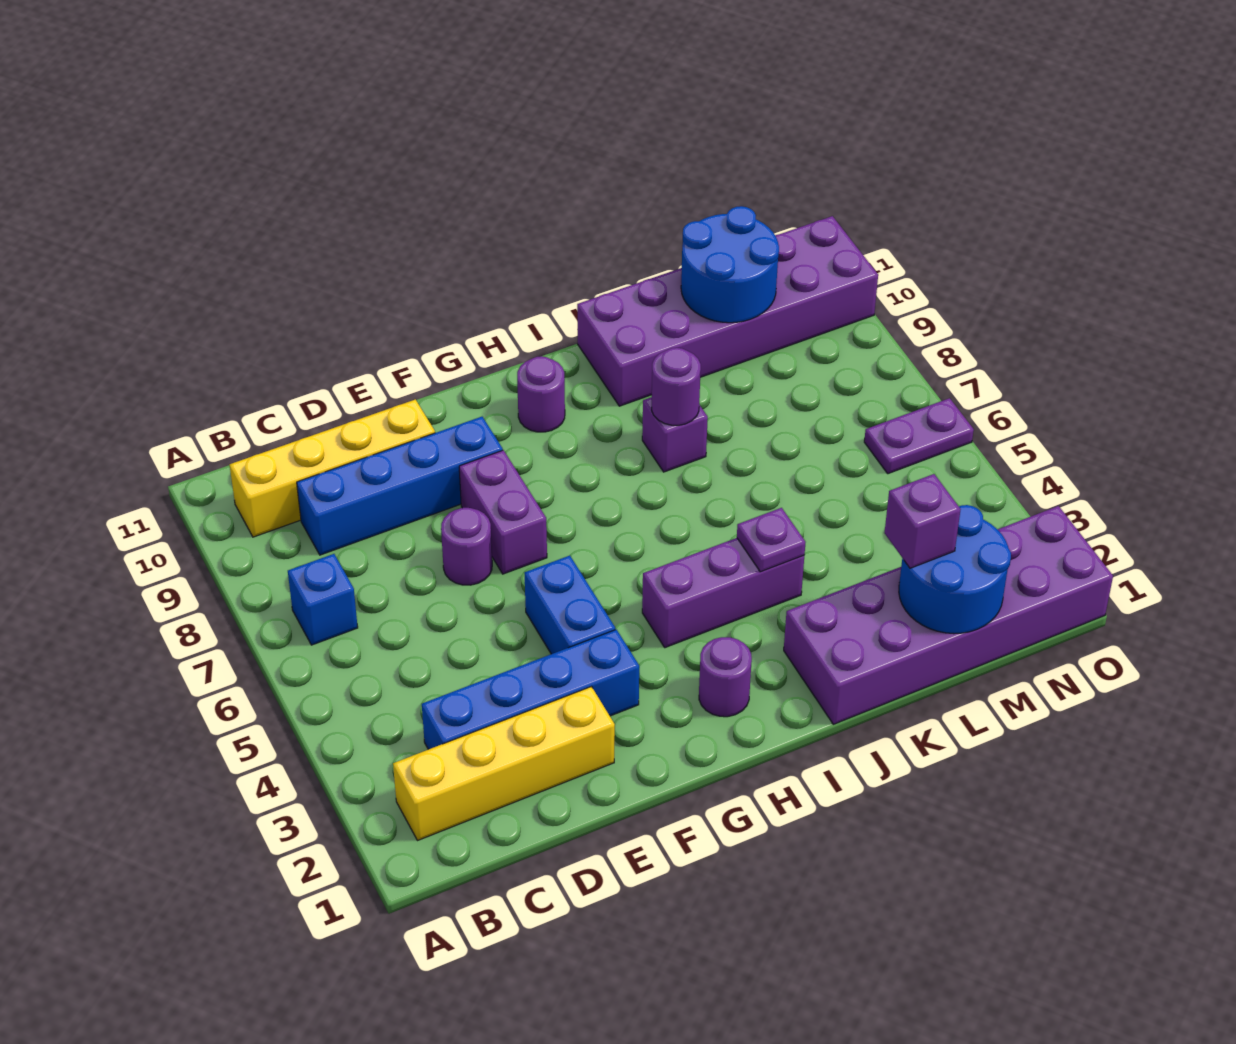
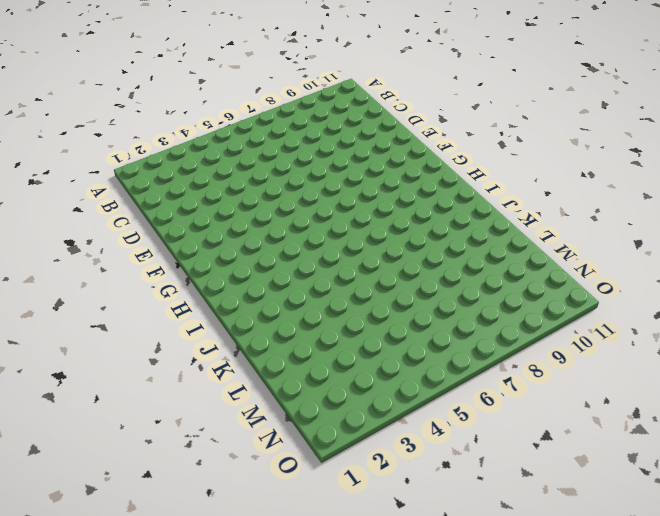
none -> yellow brick B2:E2 level 1
none -> blue brick B7 level 1
none -> yellow brick B10:E10 level 1

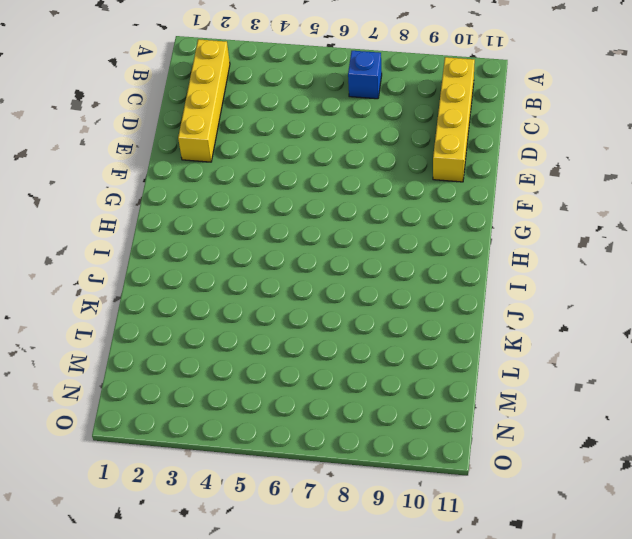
none -> blue brick C3:F3 level 1
none -> blue brick C9:F9 level 1
none -> purple round brick E7 level 1

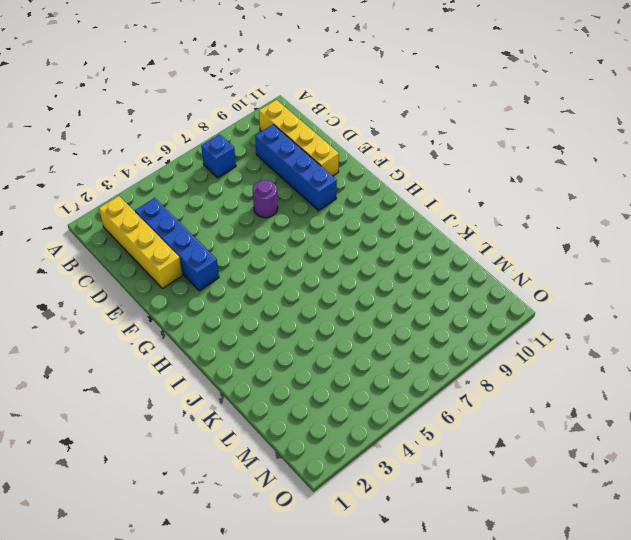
none -> blue brick F4:F5 level 1
none -> purple brick F7:F8 level 1
none -> purple round brick H2 level 1

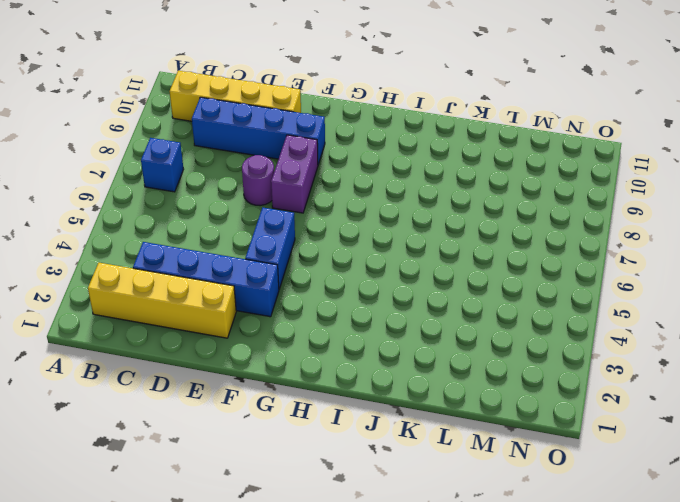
none -> purple round brick H2 level 1
none -> purple brick H4:J4 level 1
none -> purple round brick H10 level 1

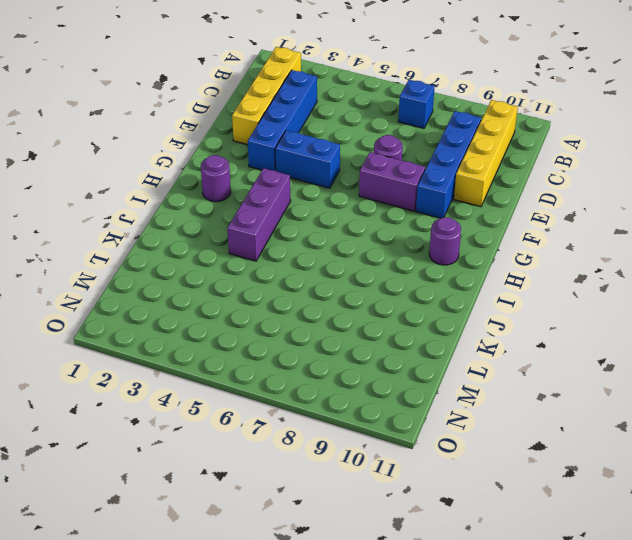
none -> purple brick J1:O2 level 1
none -> purple brick J8 level 1
none -> purple brick J10:O11 level 1

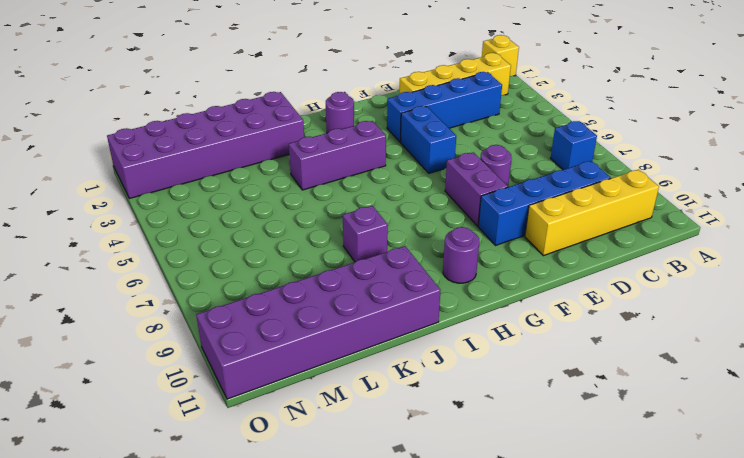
yellow brick A1 level 1 -> none
none -> purple plate N6:O6 level 1
none -> purple plate J4 level 2
none -> purple round brick J8 level 2

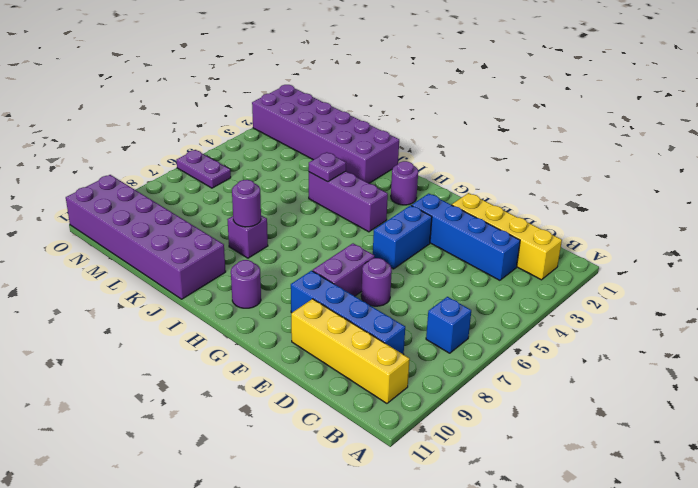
none -> blue round brick L1:M2 level 2
none -> blue round brick L10:M11 level 2
none -> purple brick L2 level 3

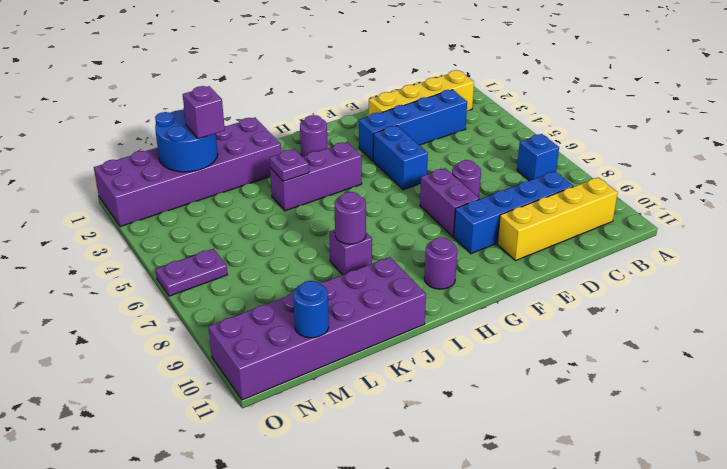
blue round brick M11 level 2 -> blue round brick L10:M11 level 2

